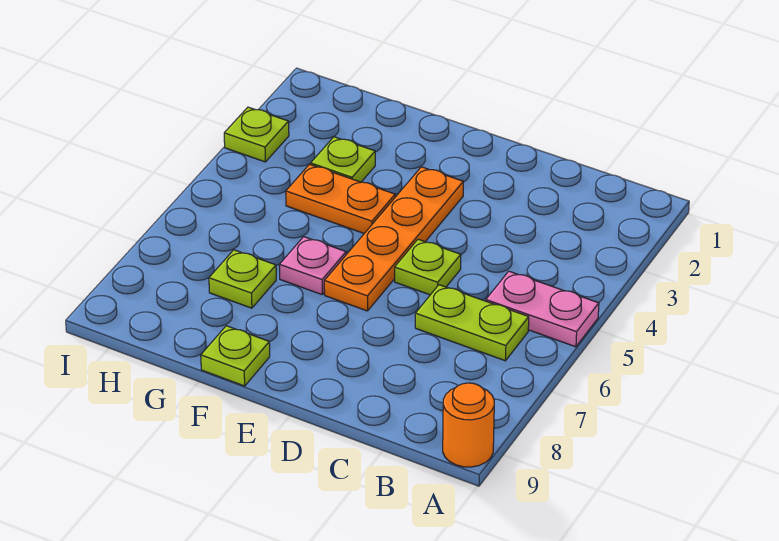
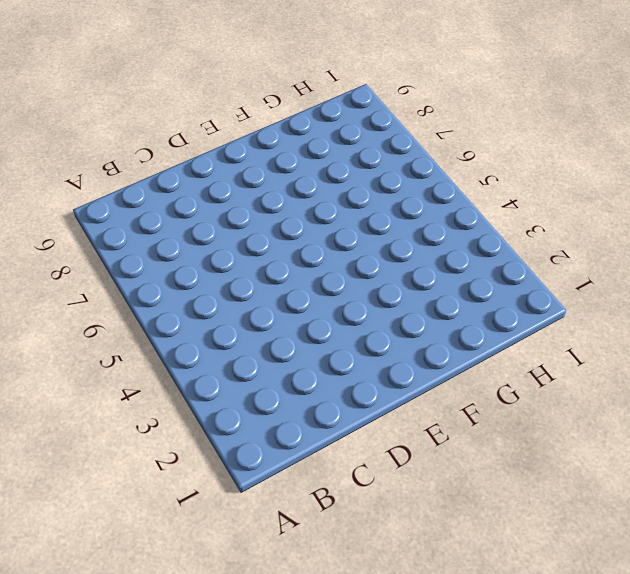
none -> pink plate A5:B5 level 1
none -> orange round brick A9 level 1

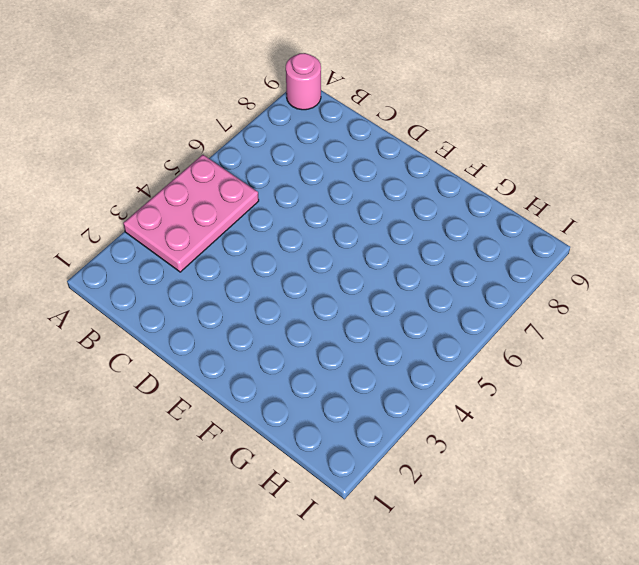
pink plate A3:B5 level 1 -> pink plate A5:B5 level 1
pink round brick A9 level 1 -> orange round brick A9 level 1
none -> lime plate B6:C6 level 1
none -> lime plate D5 level 1

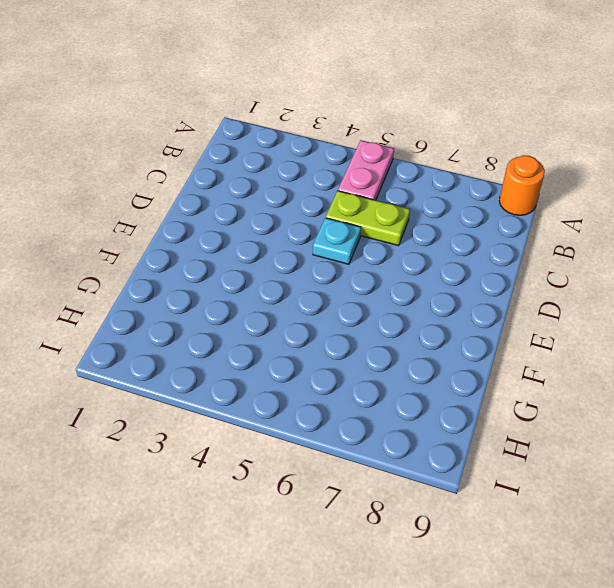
lime plate C5:C6 level 1 -> lime plate B6:C6 level 1
cyan plate D5 level 1 -> lime plate D5 level 1
none -> orange plate E3:E6 level 1
none -> orange plate F4:G4 level 1

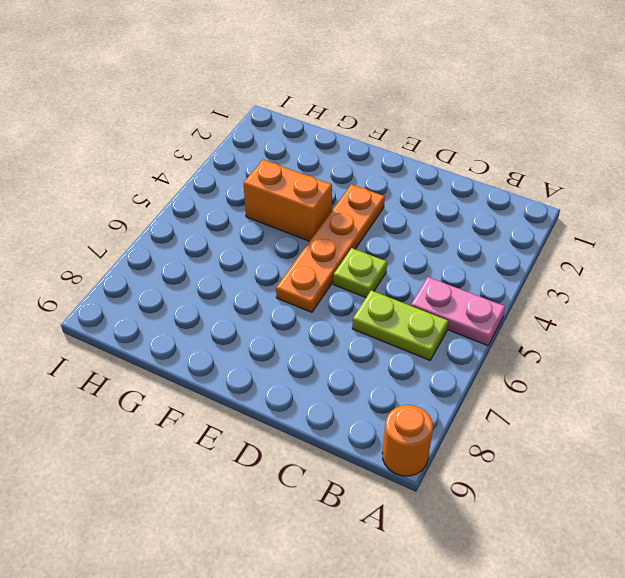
orange brick F4:G4 level 1 -> orange plate F4:G4 level 1
none -> pink plate F6 level 1
none -> lime plate F9 level 1

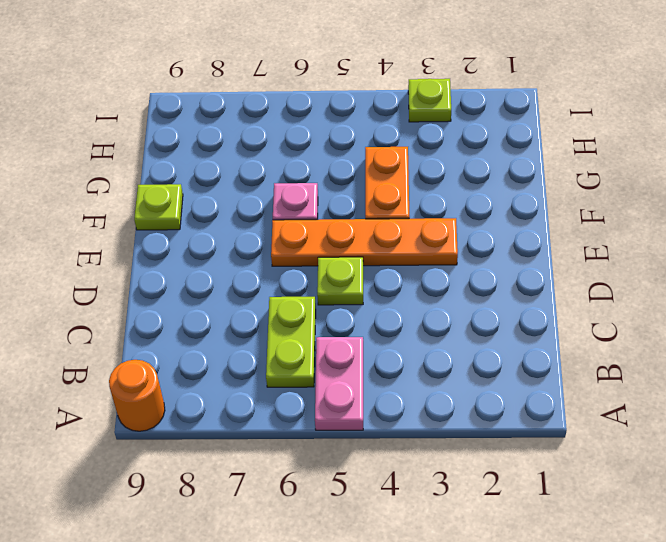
none -> lime plate G3 level 1
none -> lime plate G7 level 1

